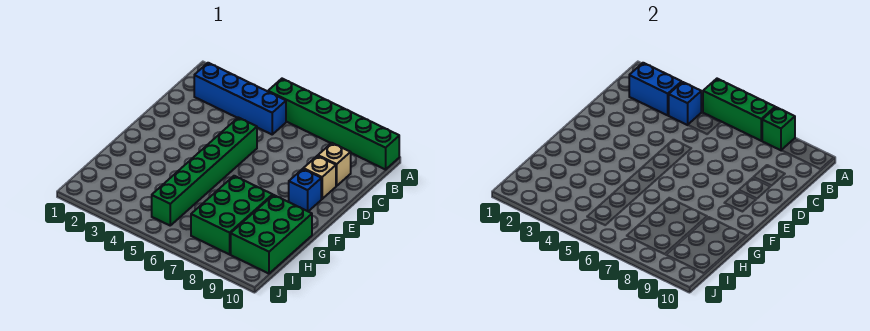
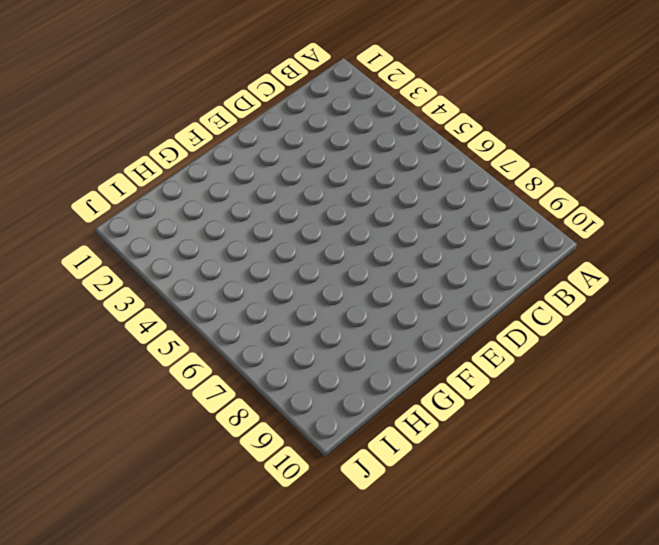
none -> green brick A5:A10 level 1
none -> blue brick B2:B5 level 1
none -> tan brick C9 level 1

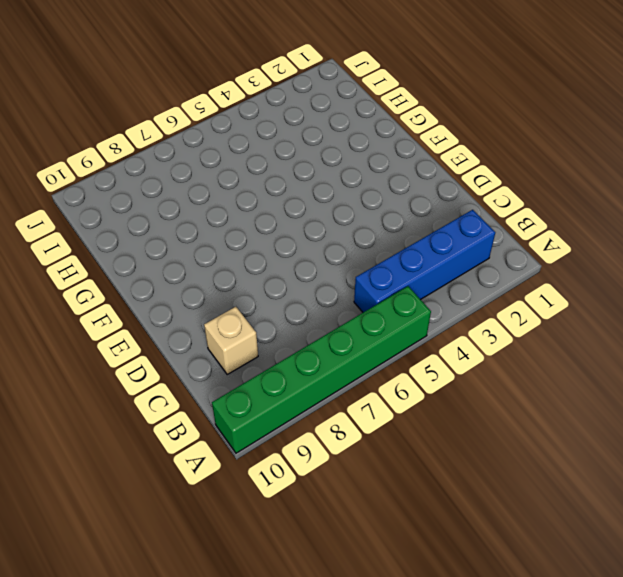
none -> green brick D5:I5 level 1
none -> tan brick D9 level 1
none -> blue brick E9 level 1

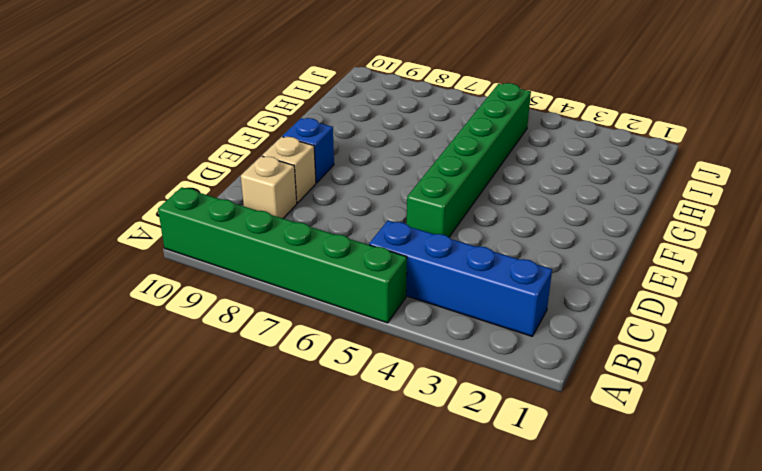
none -> green brick G7:I8 level 1
none -> green brick G9:I10 level 1
none -> green brick A5:A7 level 2

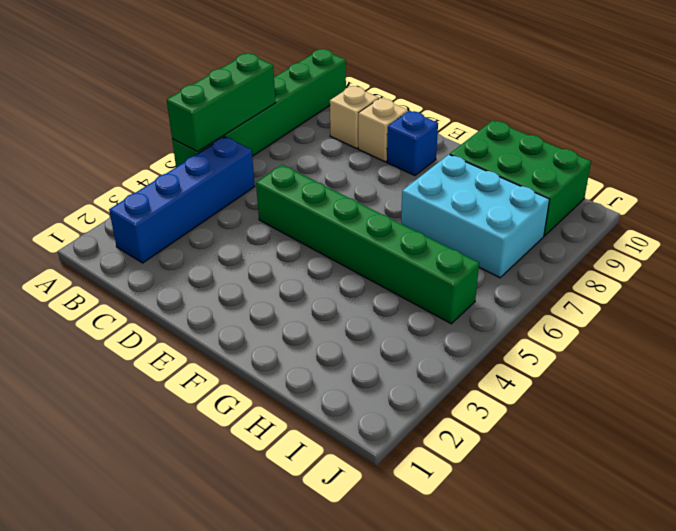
cyan brick G7:I8 level 1 -> green brick G7:I8 level 1
none -> green brick A8 level 2
none -> blue brick B2:B3 level 2
none -> blue brick B4 level 2

